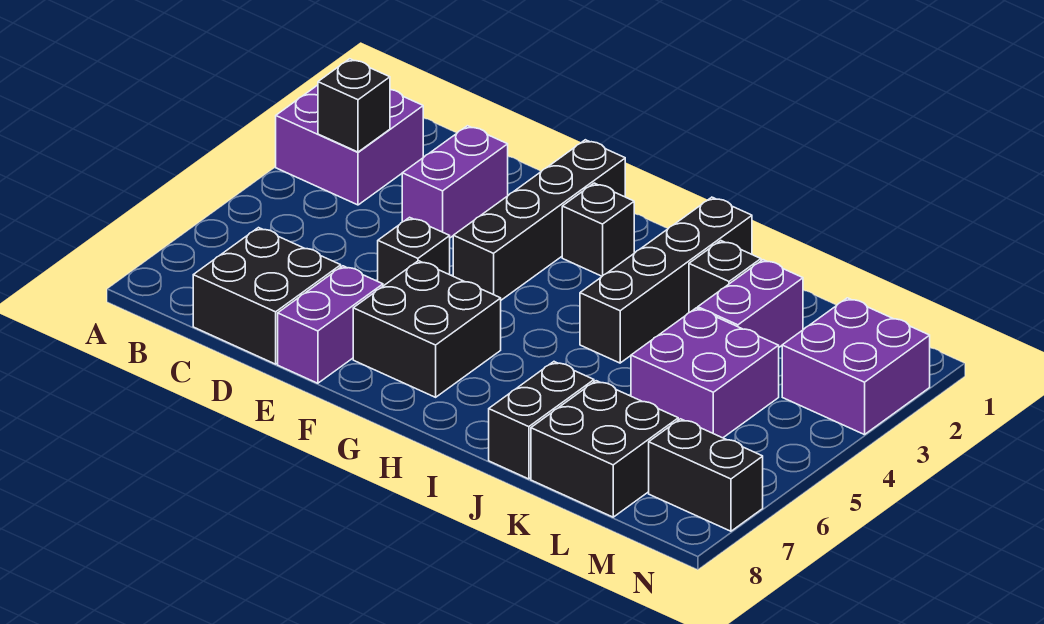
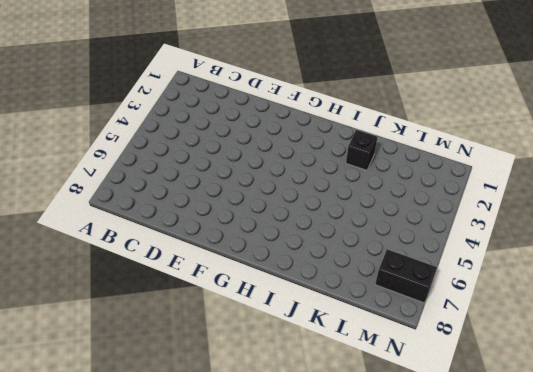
none -> purple brick A2:B3 level 1
none -> black brick C7:D8 level 1
none -> purple brick D2:D3 level 1

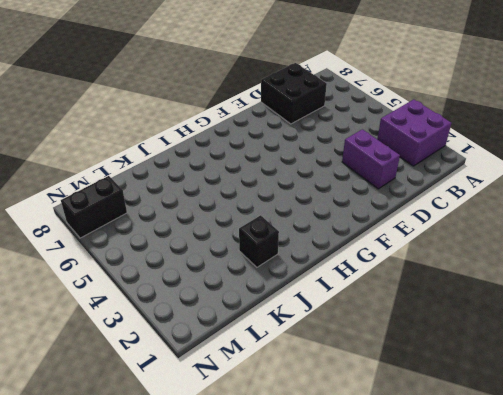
none -> black brick E5 level 1
none -> purple brick E7:E8 level 1
none -> black brick F1:F4 level 1

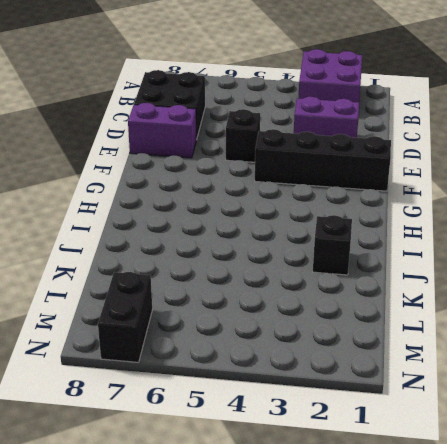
none -> black brick F6:G7 level 1
none -> black brick G2 level 1
none -> black brick I1:I4 level 1

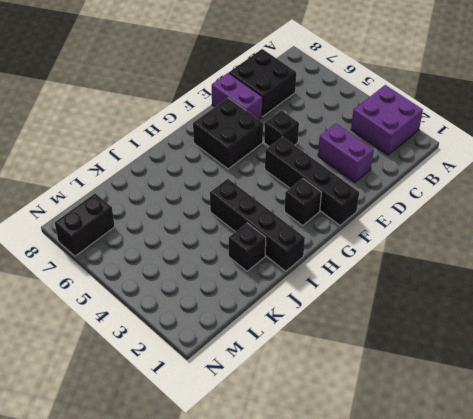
none -> black brick J7:J8 level 1
none -> purple brick K2:K3 level 1
none -> purple brick K4:L5 level 1

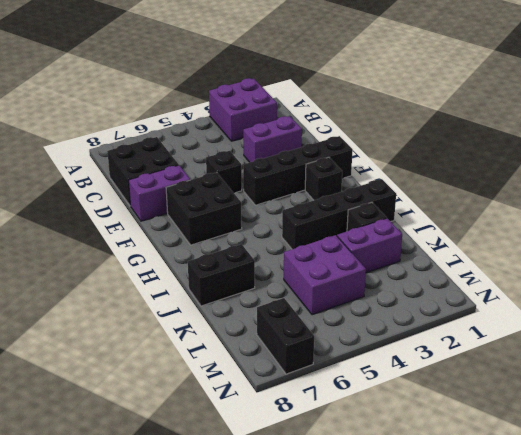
none -> black brick K7:L8 level 1
none -> purple brick M2:N3 level 1
none -> black brick B3 level 2

